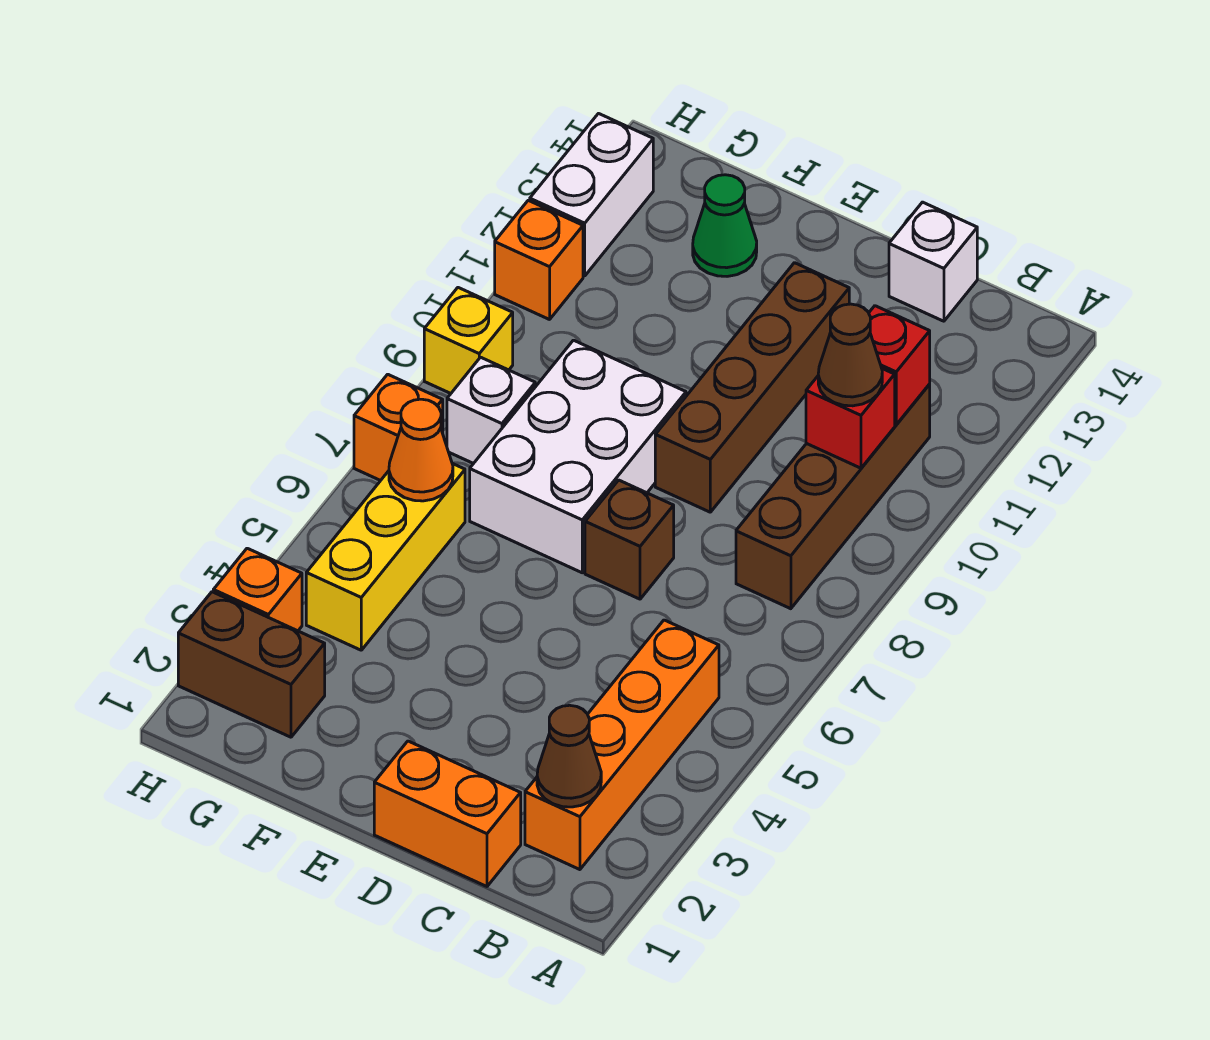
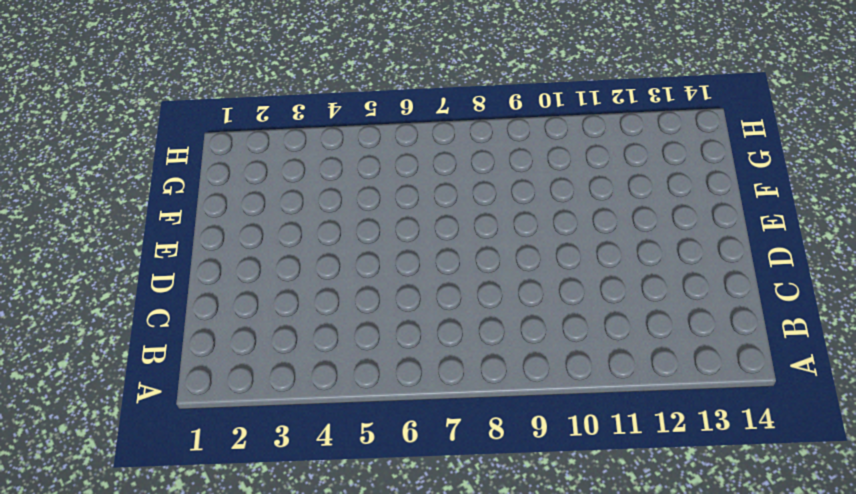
none -> orange brick B2:B5 level 1
none -> brown brick B8:B11 level 1
none -> orange brick C1:D1 level 1

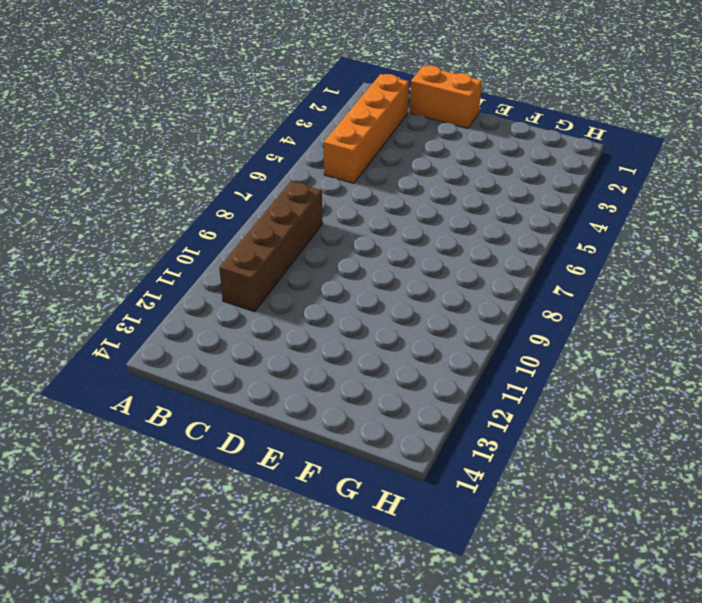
none -> white brick C14 level 1
none -> brown brick D7 level 1
none -> brown brick D9:D12 level 1

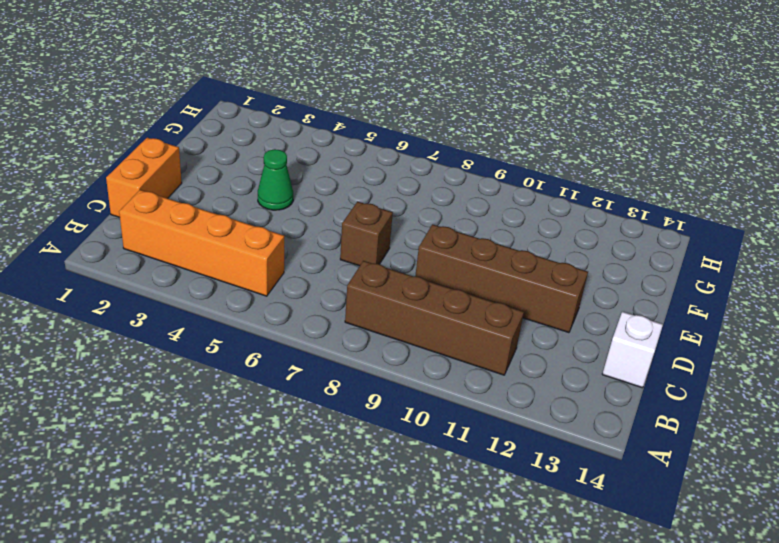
green cone E4 level 1 -> green cone F13 level 1
none -> white brick E7:F9 level 1
none -> brown brick G2:H2 level 1
none -> yellow brick G4:G6 level 1

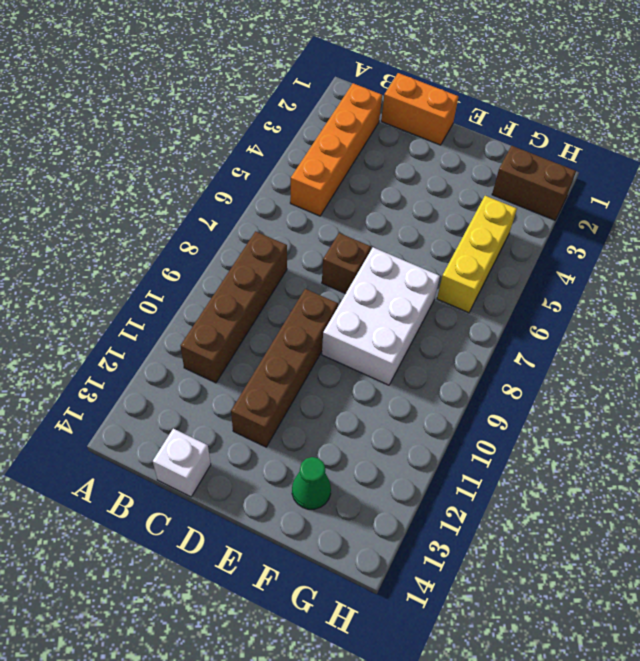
none -> white brick G8 level 1
none -> orange brick H3 level 1
none -> orange brick H7 level 1

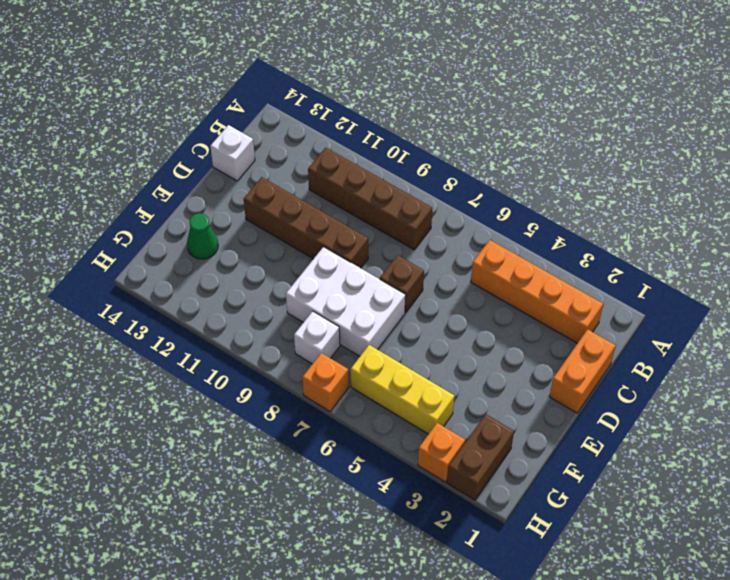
none -> yellow brick H9 level 1
none -> orange brick H11 level 1
none -> white brick H12:H13 level 1

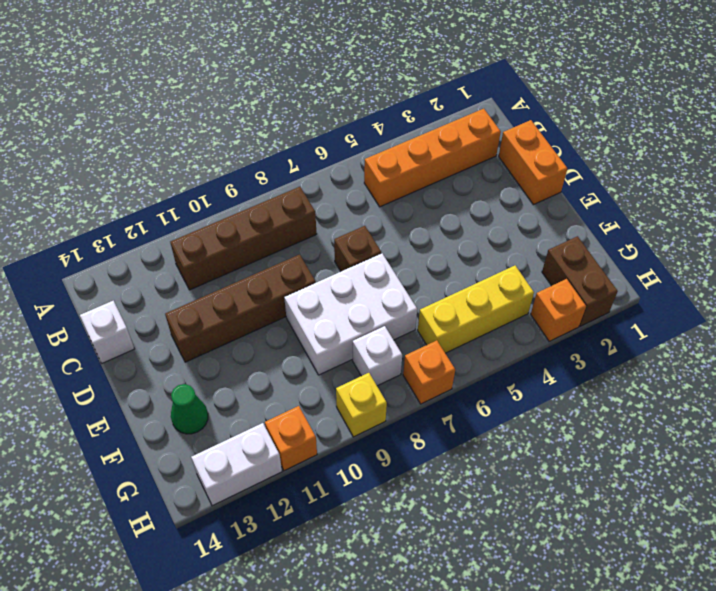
none -> brown cone B2 level 2
none -> red brick B10 level 2
none -> red brick B11 level 2

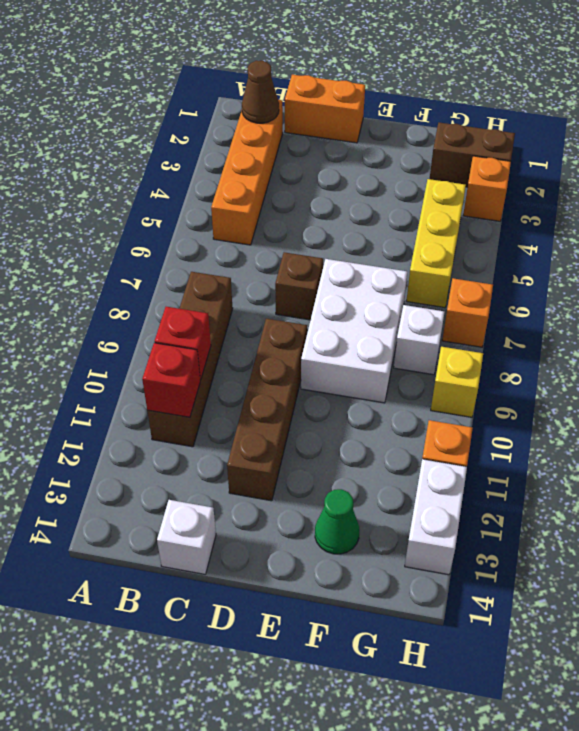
none -> orange cone G6 level 2
none -> brown cone B10 level 3

